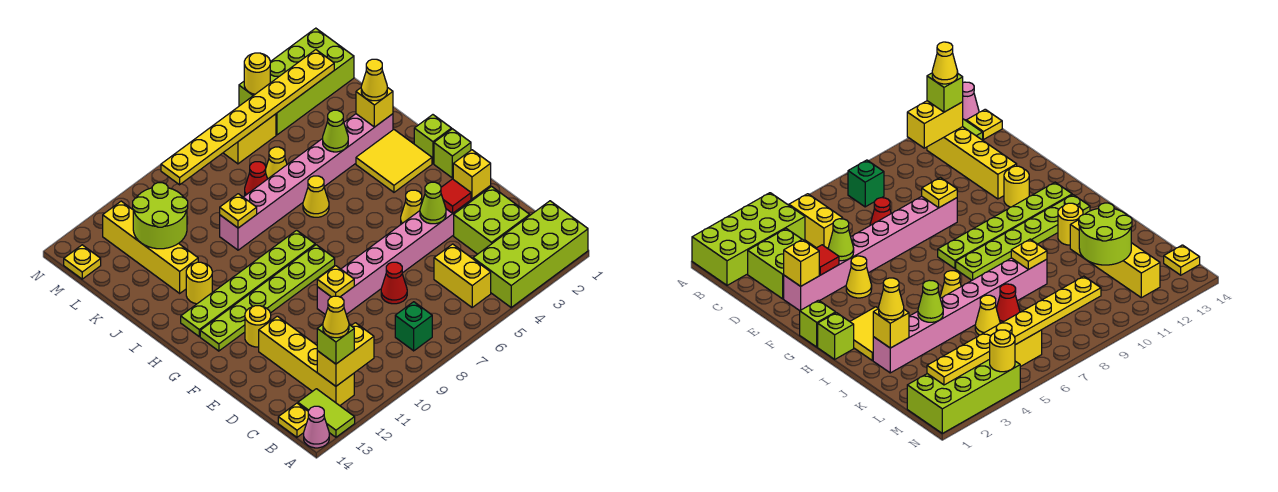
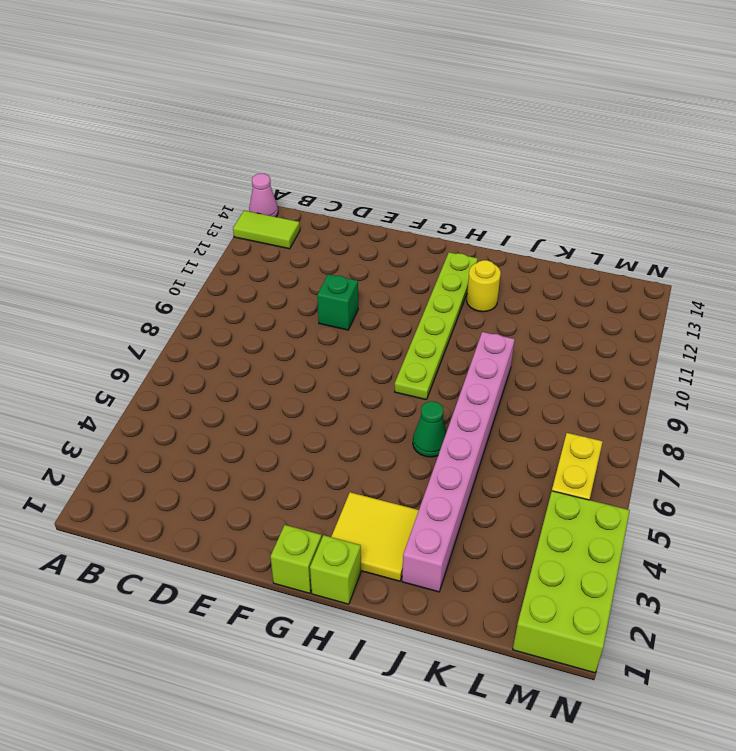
green brick E10 level 1 -> green brick B8 level 1
green cone I6 level 1 -> yellow cone I6 level 1
none -> lime brick A1:B4 level 1
none -> yellow brick B5:C5 level 1
none -> yellow brick B12:E12 level 1
none -> yellow plate B14 level 1

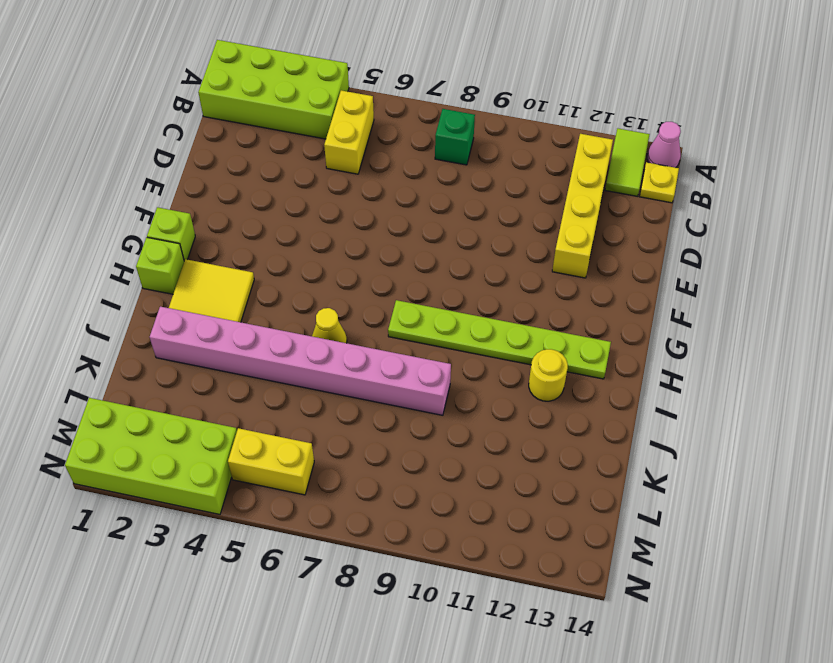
none -> lime brick C2:D3 level 1
none -> red cone D7 level 1
none -> pink brick E2:E9 level 1
none -> yellow cone F4 level 1

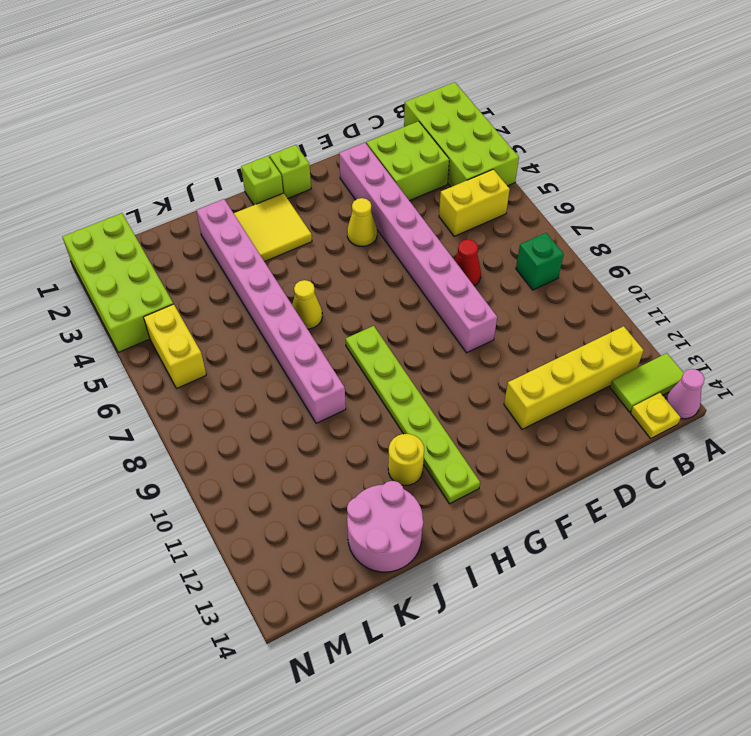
pink round brick J13:K14 level 1 -> none
none -> yellow round brick F12 level 1
none -> lime plate G8:G13 level 1
none -> yellow brick J12:M12 level 1
none -> yellow cone K6 level 1

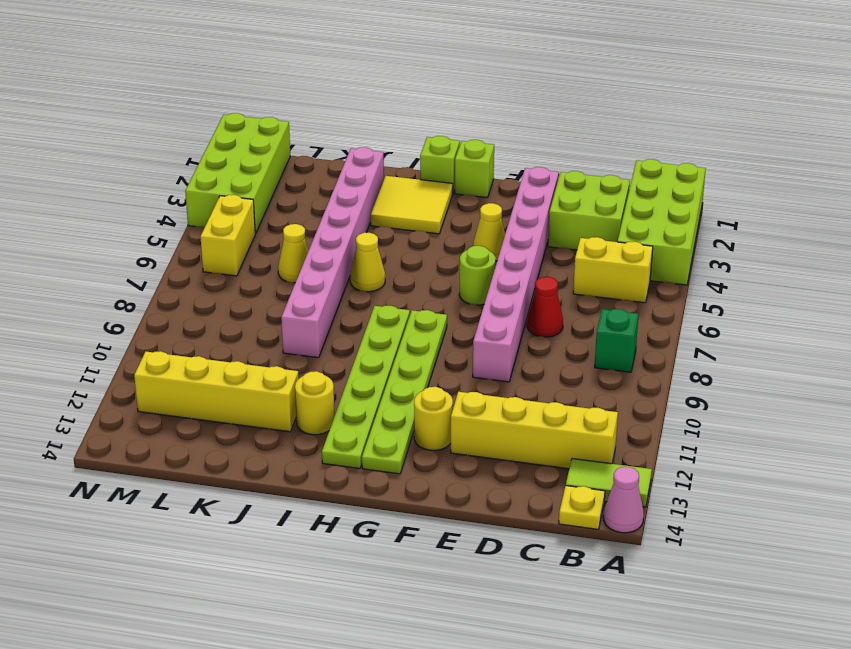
lime round brick F6 level 1 -> none
none -> red cone K7 level 1
none -> yellow plate M14 level 1
none -> yellow brick B11:B12 level 2
none -> yellow brick E2 level 2

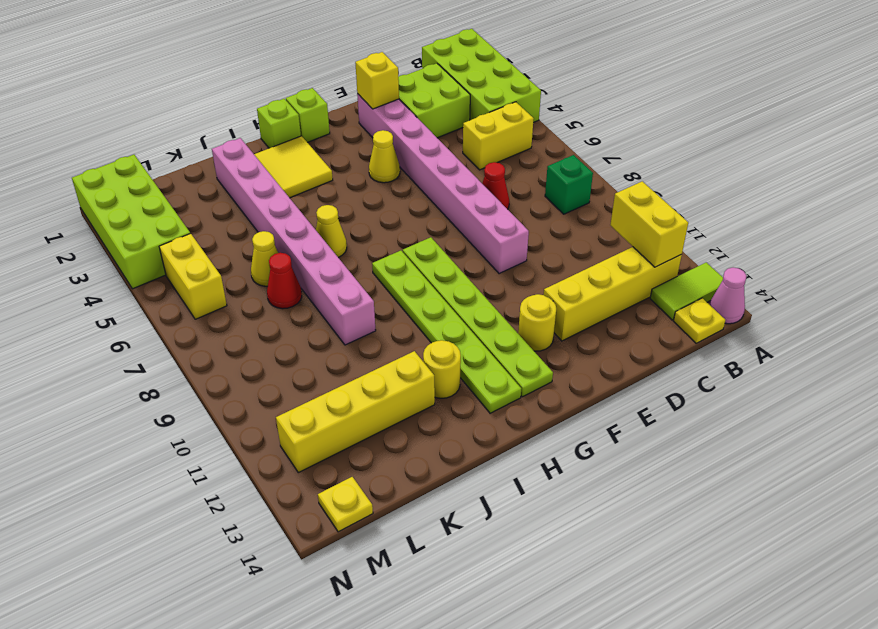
none -> red tile E3 level 2
none -> lime cone E4 level 2
none -> yellow plate E9 level 2
none -> yellow brick J2 level 2

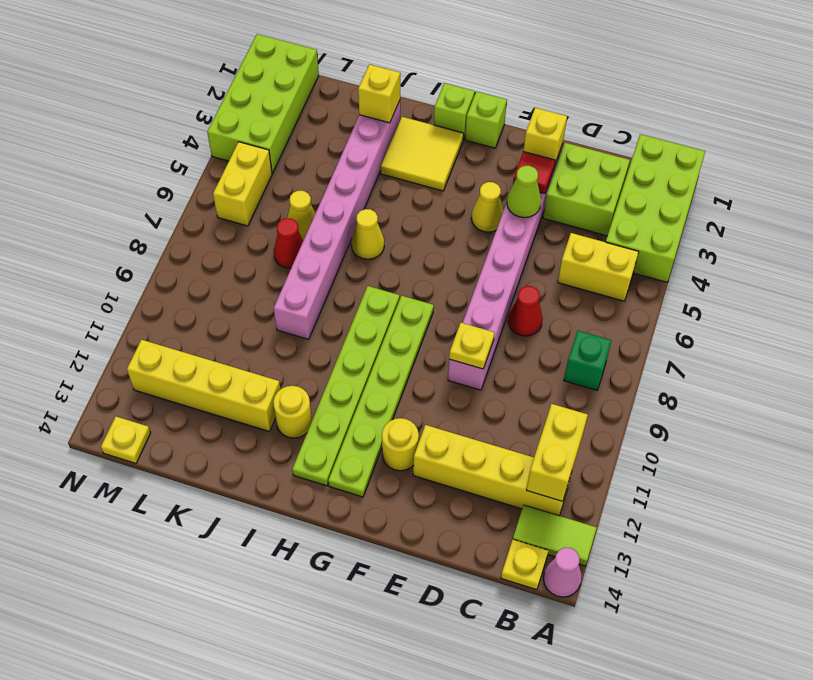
none -> lime cone J4 level 2
none -> yellow plate J9 level 2
none -> lime round brick K11:L12 level 2
none -> yellow plate M2:M9 level 2

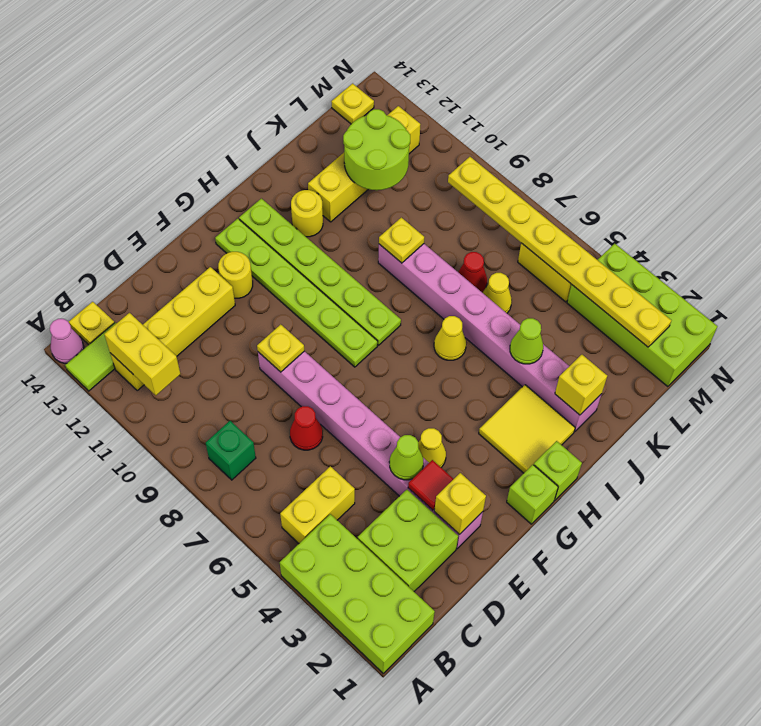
none -> yellow round brick N4 level 2
none -> lime brick B12 level 3
none -> yellow cone J2 level 3
none -> yellow cone B12 level 4

